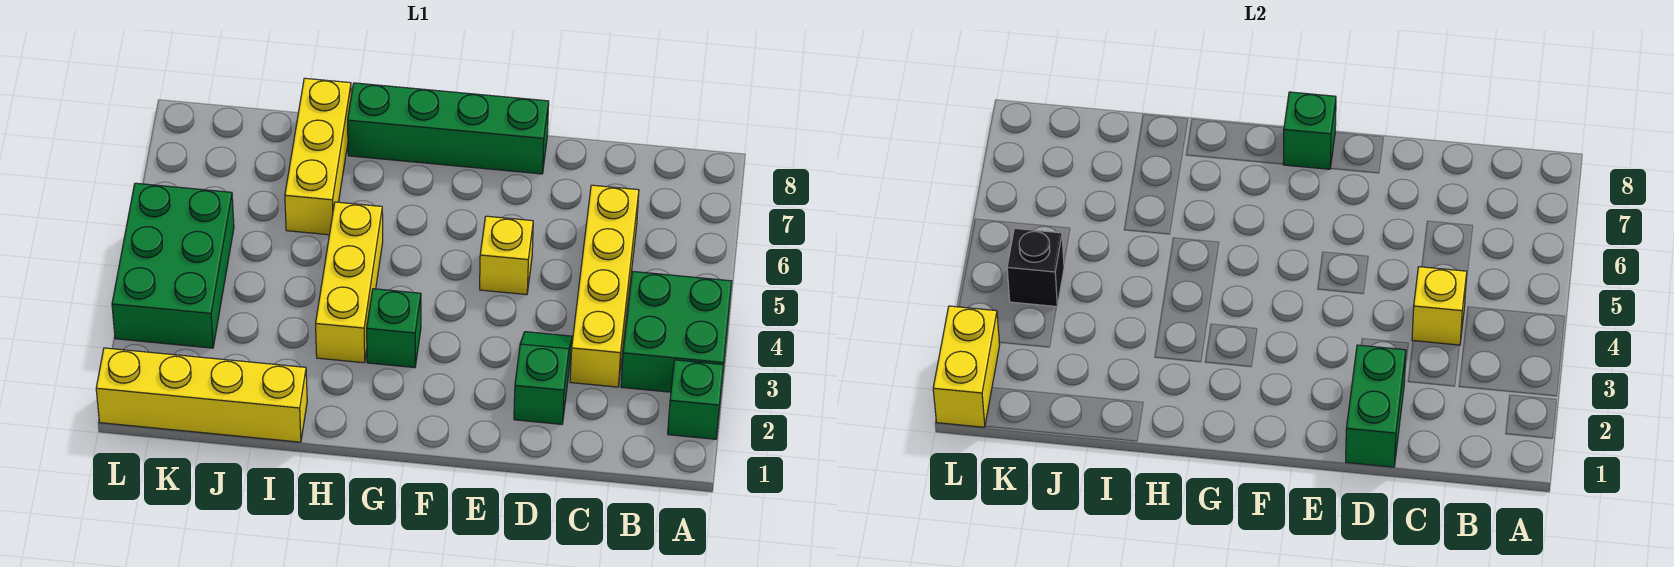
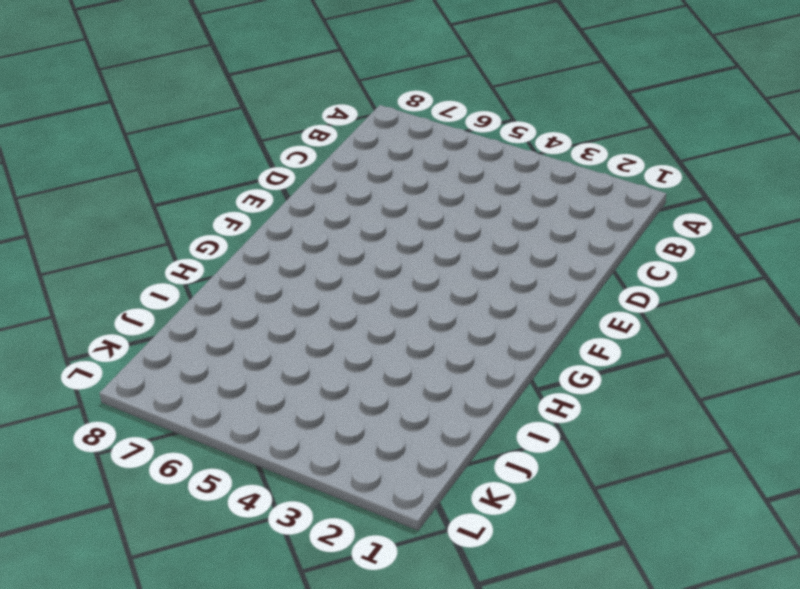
none -> green brick A2 level 1
none -> green brick A3:B4 level 1
none -> yellow brick C3:C6 level 1

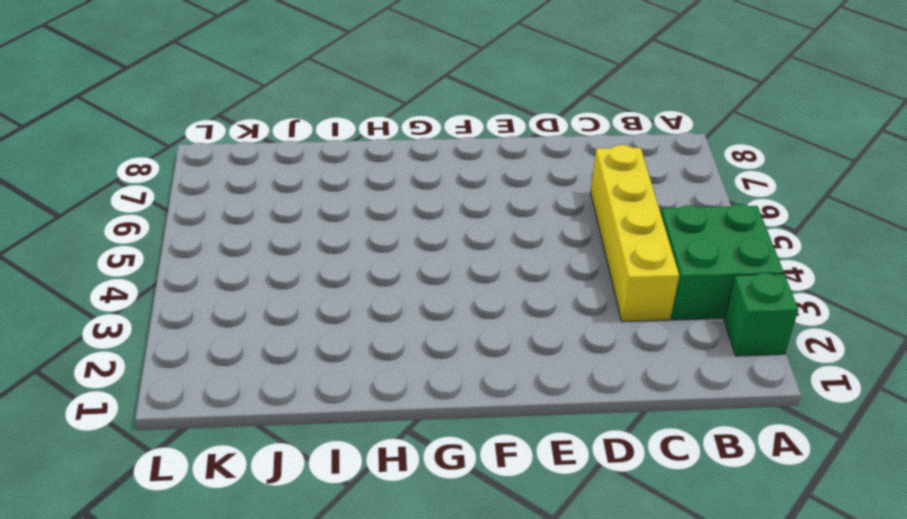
none -> green slope D2:D3 level 1 top 2
none -> yellow brick E5 level 1
none -> green brick E8:H8 level 1

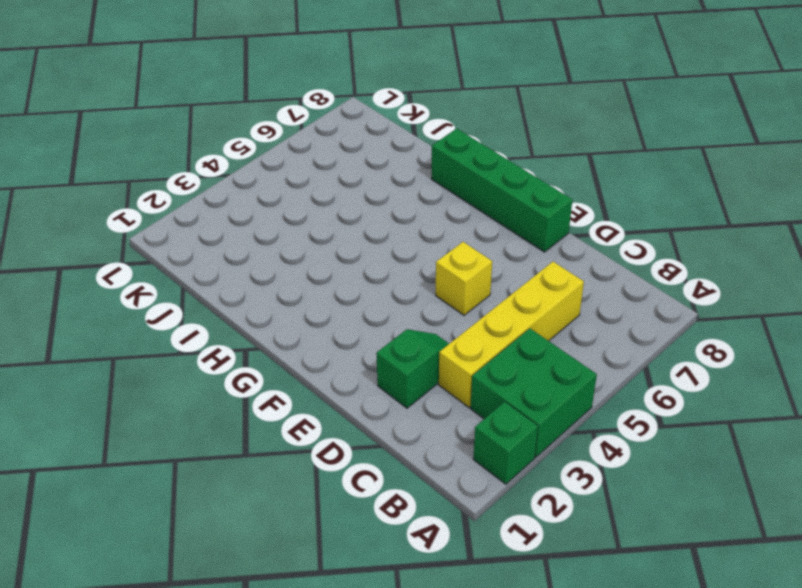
none -> green brick G3 level 1
none -> yellow brick H3:H5 level 1
none -> yellow brick I1:L1 level 1

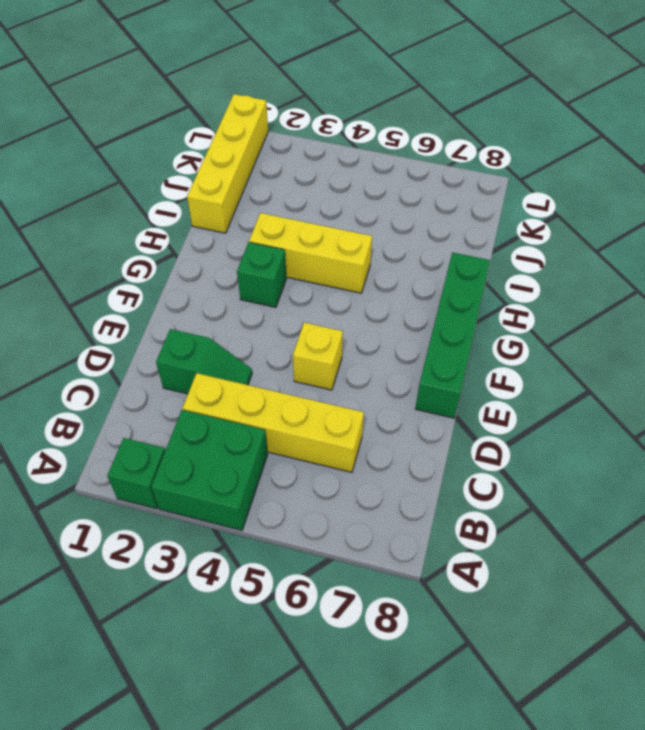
none -> yellow brick I6:I8 level 1
none -> green brick K3:L5 level 1
none -> yellow brick C4 level 2

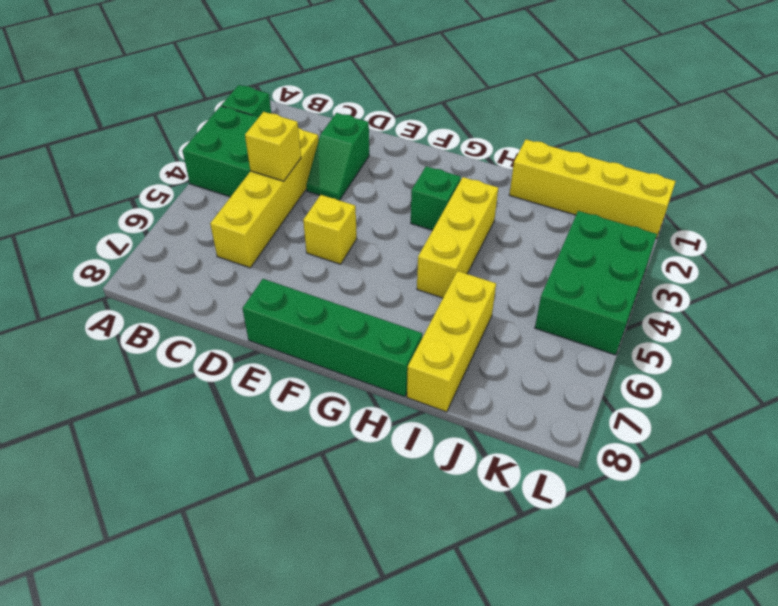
none -> green brick D1:D2 level 2
none -> green brick F8 level 2
none -> black brick K4 level 2

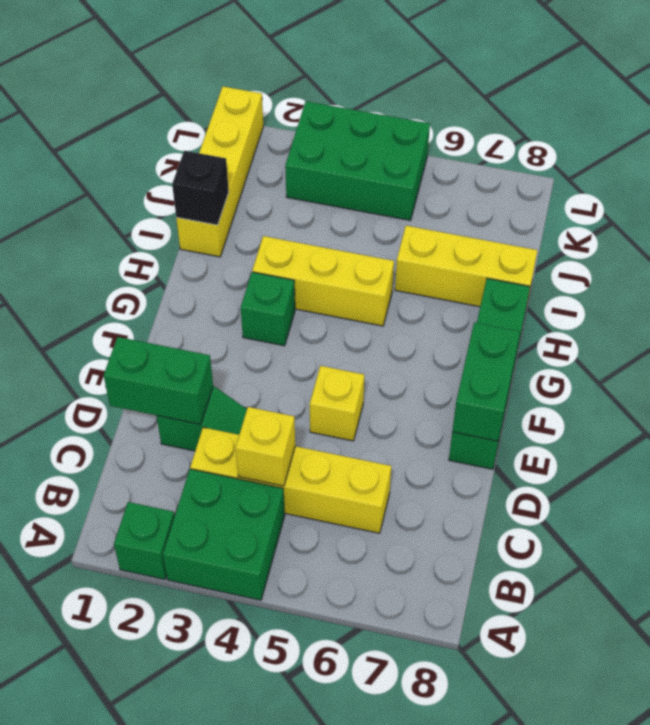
green brick E8:F8 level 2 -> green brick F8 level 2
black brick I1 level 2 -> black brick K4 level 2
none -> yellow brick L1:L2 level 2

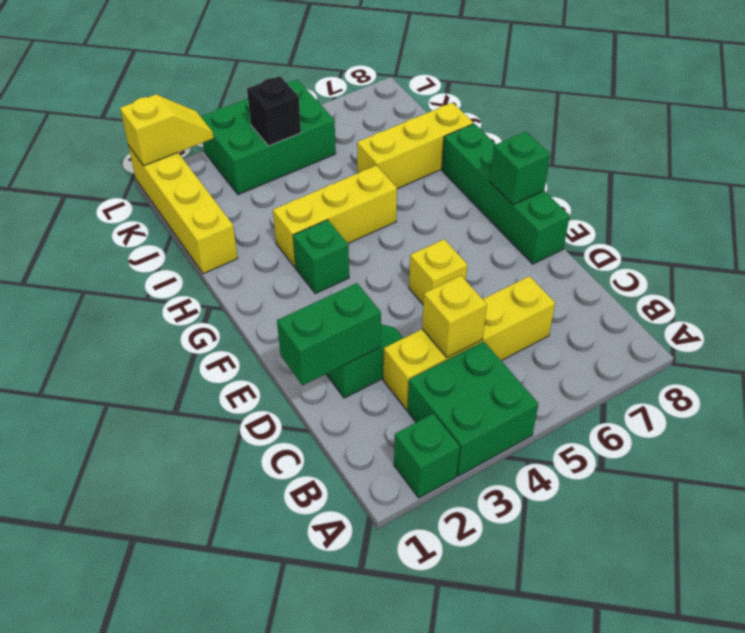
yellow slope L1:L2 level 2 top 1 -> yellow brick L1:L2 level 2

